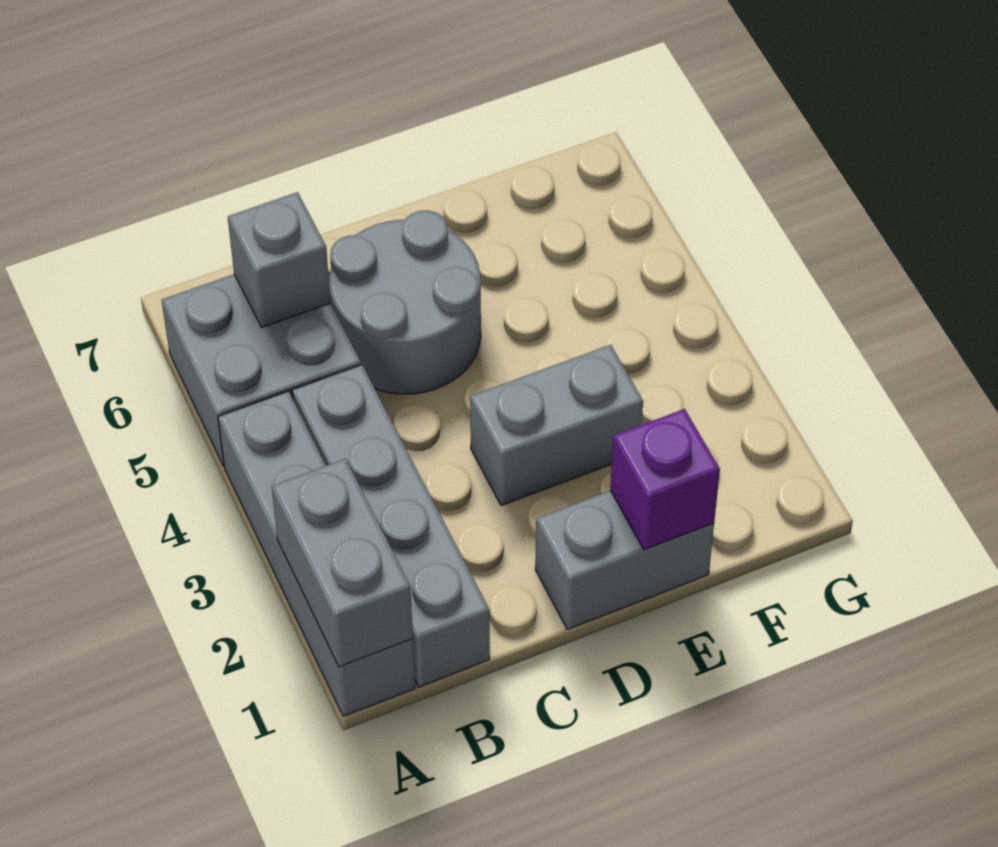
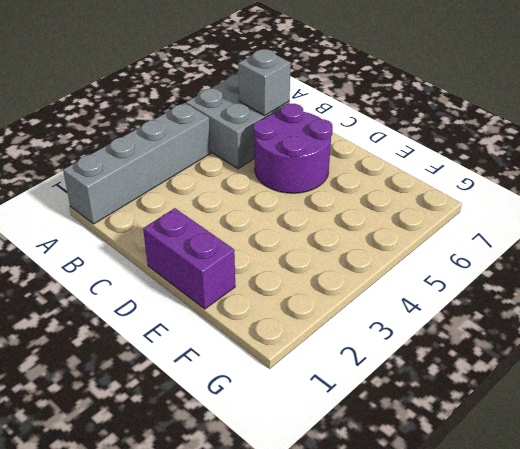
purple round brick C5:D6 level 1 -> grey round brick C5:D6 level 1
purple brick D1:E1 level 1 -> grey brick D1:E1 level 1
none -> grey brick B1:B4 level 1
none -> grey brick D3:E3 level 1

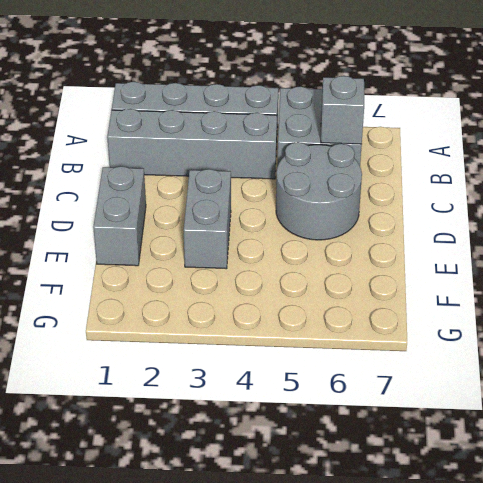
none -> grey brick A1:A2 level 2
none -> purple brick E1 level 2

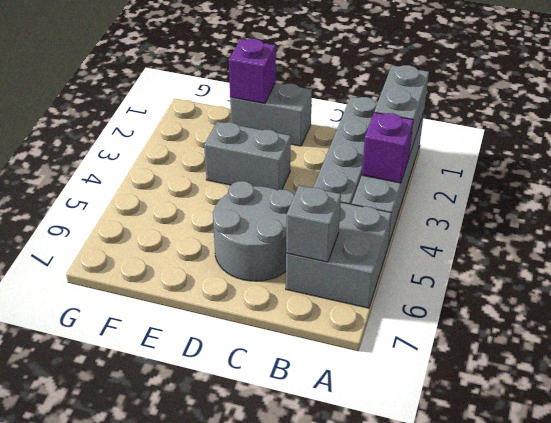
purple brick A3 level 2 -> none

